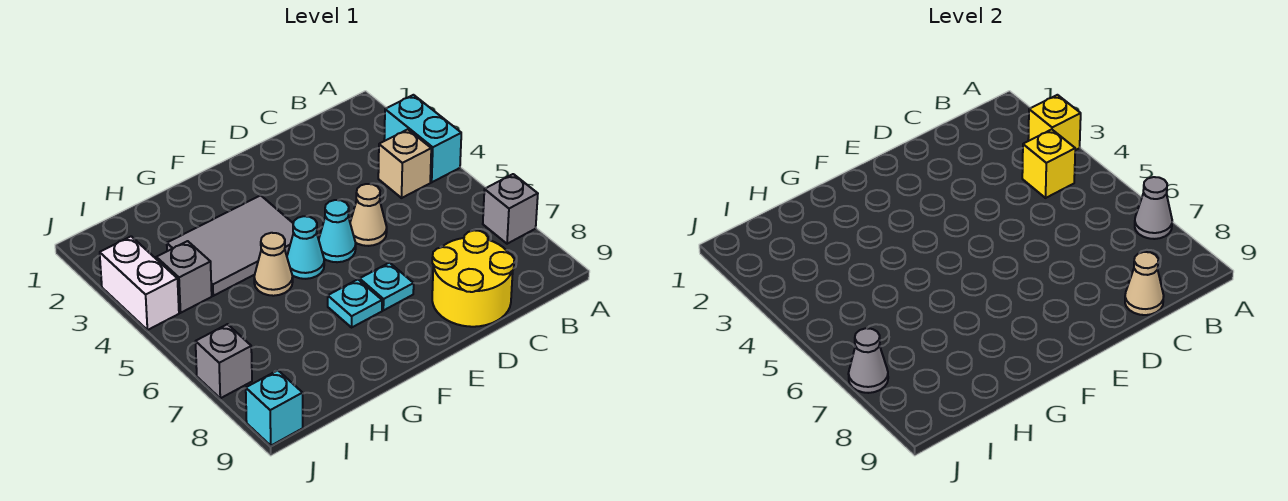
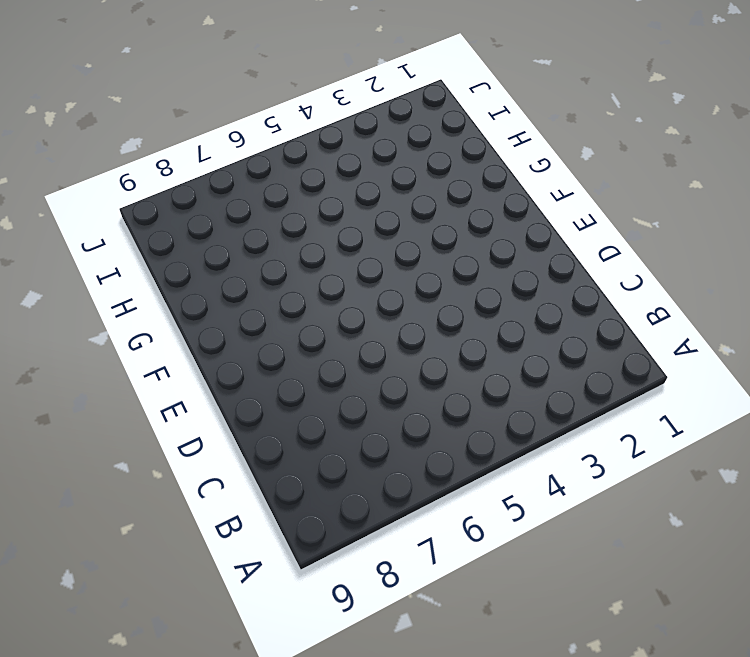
none -> cyan brick A3:A4 level 1
none -> grey brick A7 level 1
none -> tan brick B4 level 1

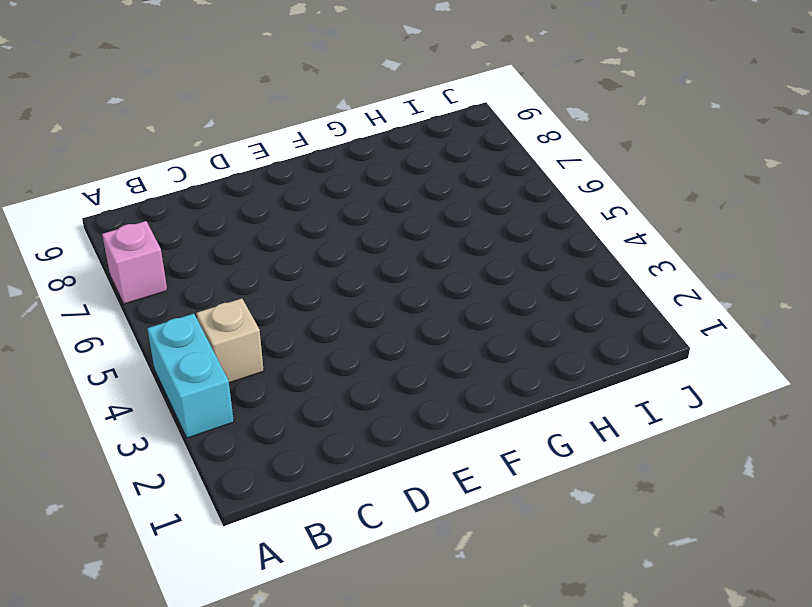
pink brick A7 level 1 -> grey brick A7 level 1
none -> yellow round brick C8:D9 level 1
none -> tan cone D5 level 1
none -> cyan cone E5 level 1

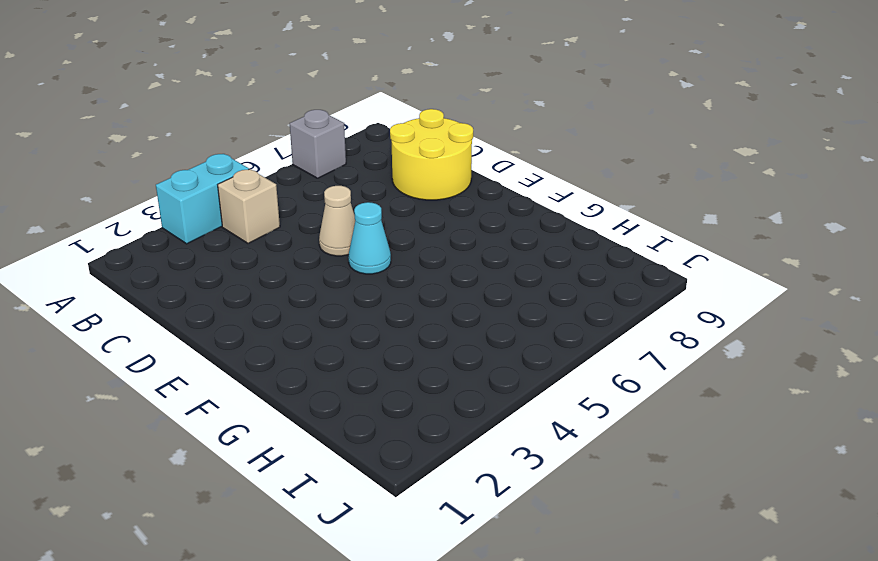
none -> cyan plate E7 level 1
none -> grey tile F3:H4 level 1
none -> cyan cone F5 level 1

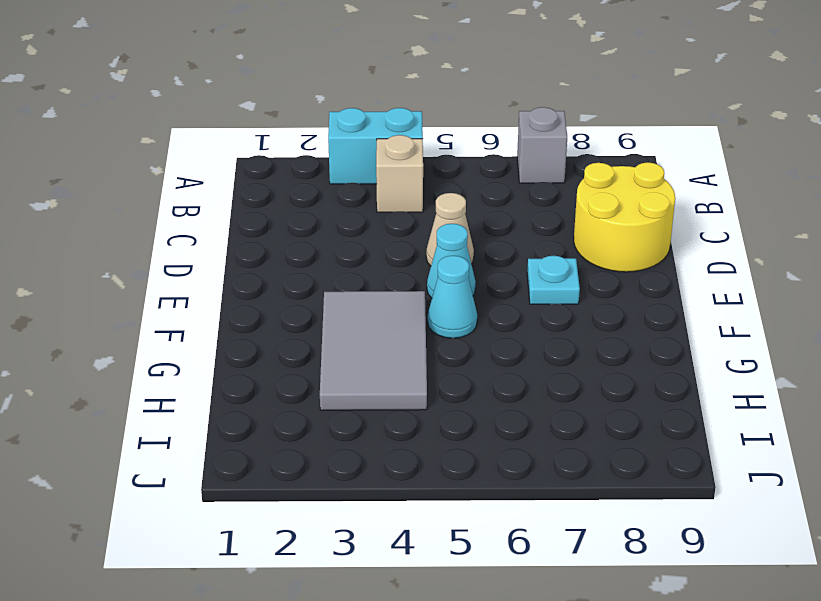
none -> cyan plate F7 level 1
none -> tan cone G5 level 1
none -> grey brick I4 level 1

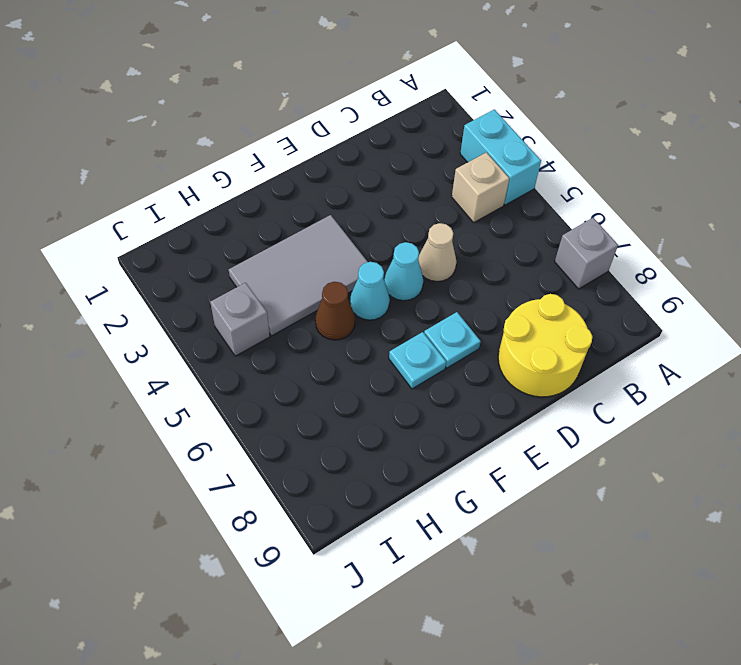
brown cone G5 level 1 -> tan cone G5 level 1
none -> white brick J3:J4 level 1
none -> grey brick J7 level 1
none -> cyan brick J9 level 1

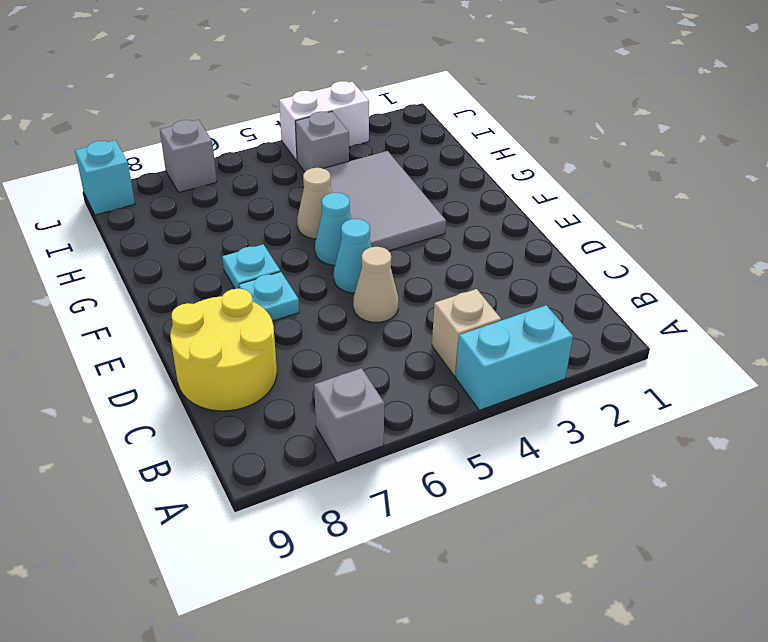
none -> yellow brick A3 level 2
none -> grey cone A7 level 2
none -> yellow brick B4 level 2

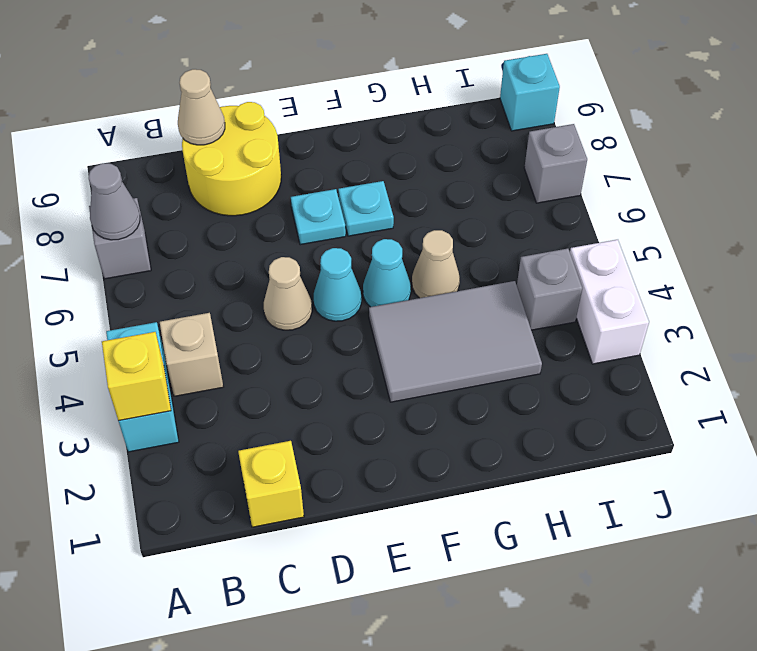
yellow brick C1 level 1 -> yellow brick B4 level 2
none -> grey cone J7 level 2

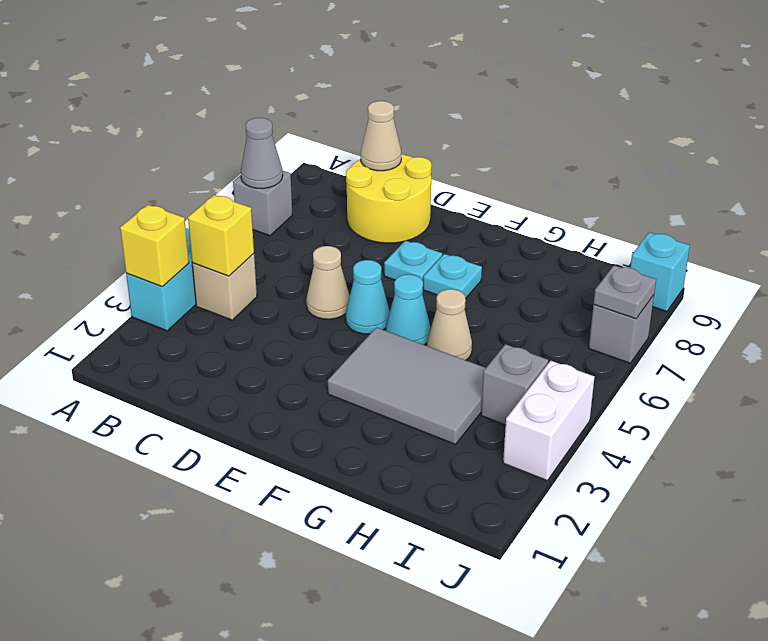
grey plate J7 level 2 -> grey cone J7 level 2

